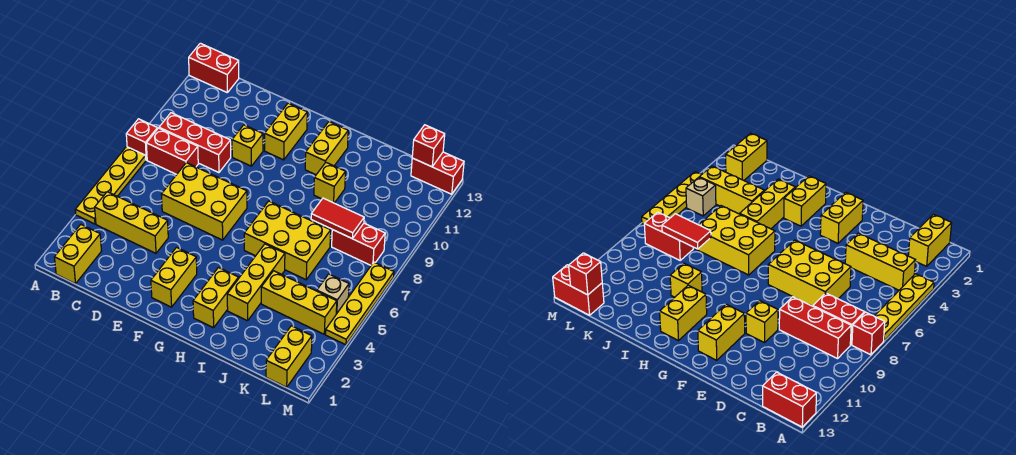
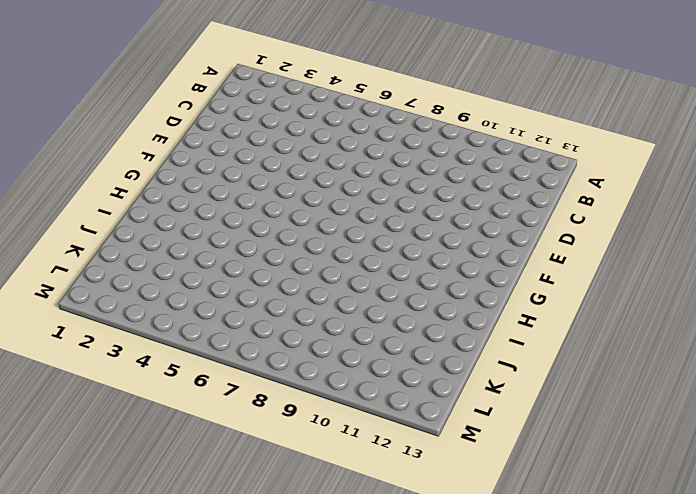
none -> yellow plate A4:A7 level 1
none -> red brick A8 level 1
none -> red brick A13:B13 level 1

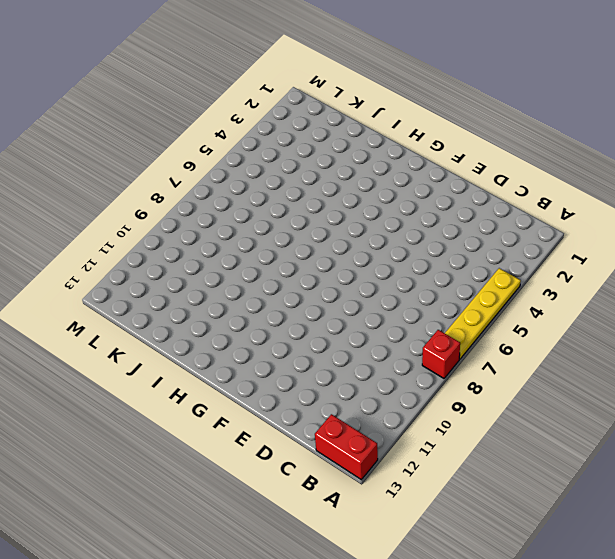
none -> yellow brick B1:B2 level 1
none -> yellow brick B4:D4 level 1
none -> red brick B8:C8 level 1

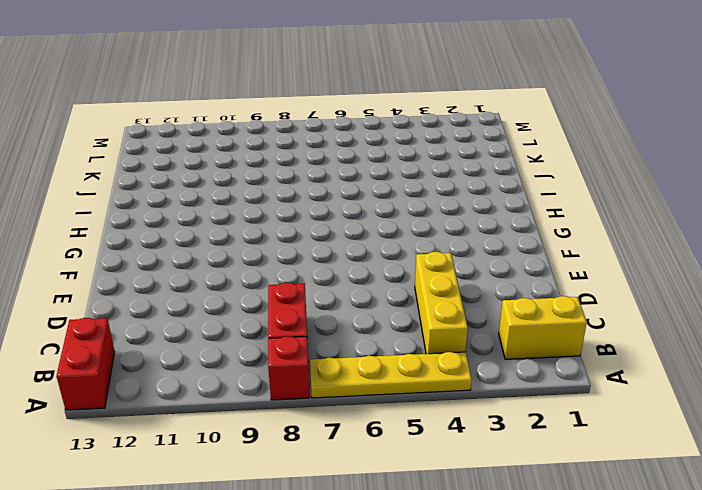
none -> red brick B9:D9 level 1
none -> yellow brick D6:F7 level 1
none -> yellow brick E10 level 1

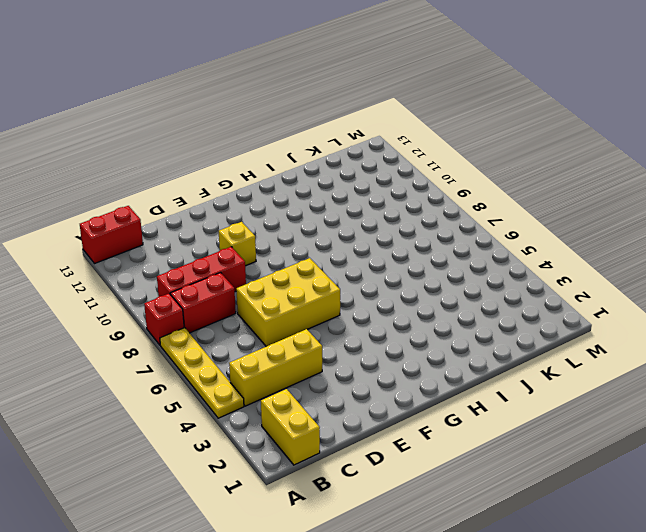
none -> yellow brick F2:F3 level 1
none -> yellow brick F11:F12 level 1
none -> yellow brick H2:H3 level 1

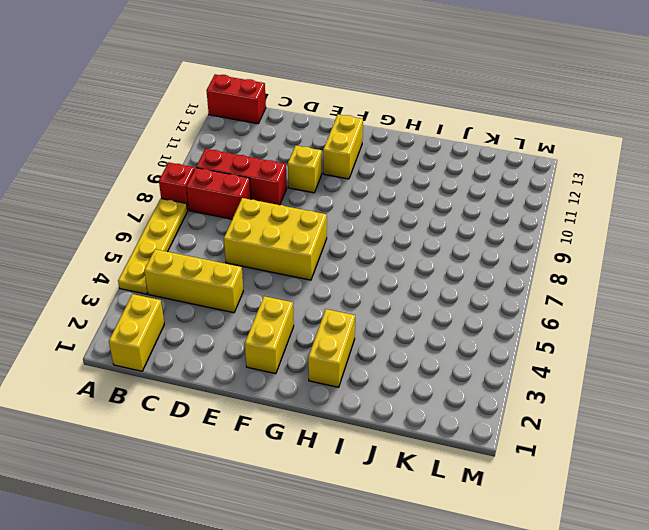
none -> yellow brick H6:J7 level 1
none -> yellow brick H11:H12 level 1
none -> yellow brick I3:I5 level 1

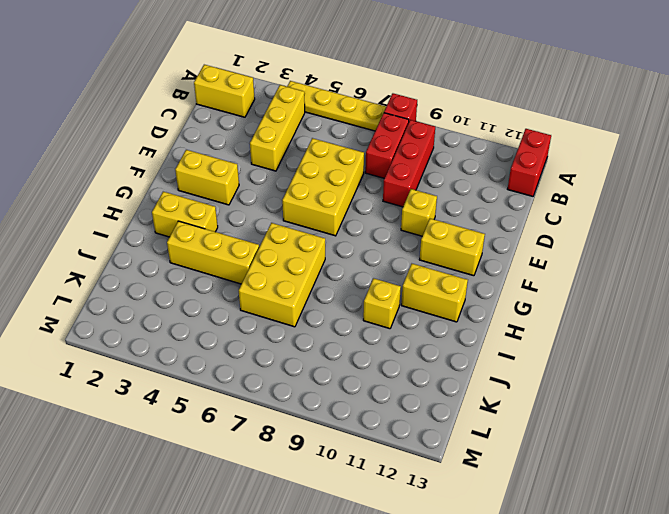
none -> yellow brick J4:L4 level 1
none -> red brick K8:L8 level 1
none -> yellow brick L1:L2 level 1

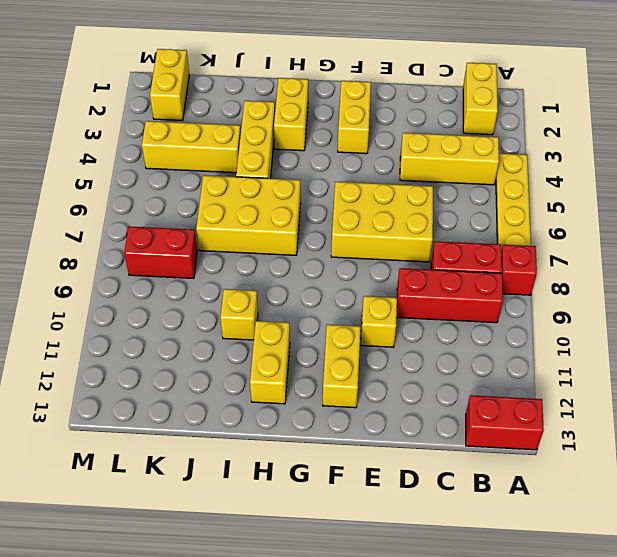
none -> tan brick L5 level 1
none -> red brick L13:M13 level 1
none -> yellow plate M4:M7 level 1

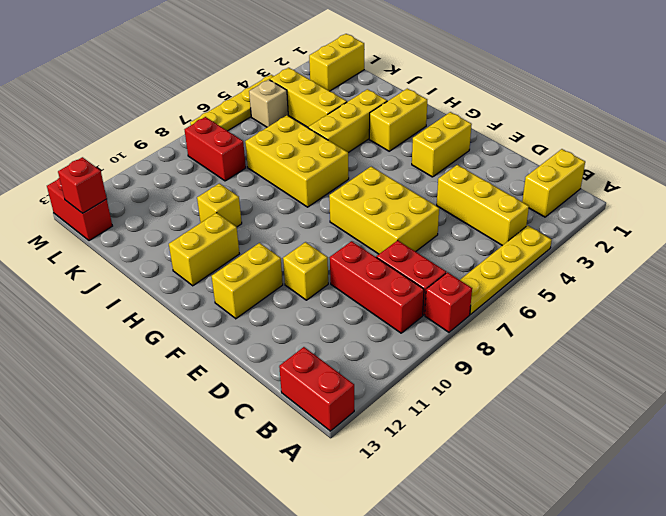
none -> red tile J8:K8 level 2

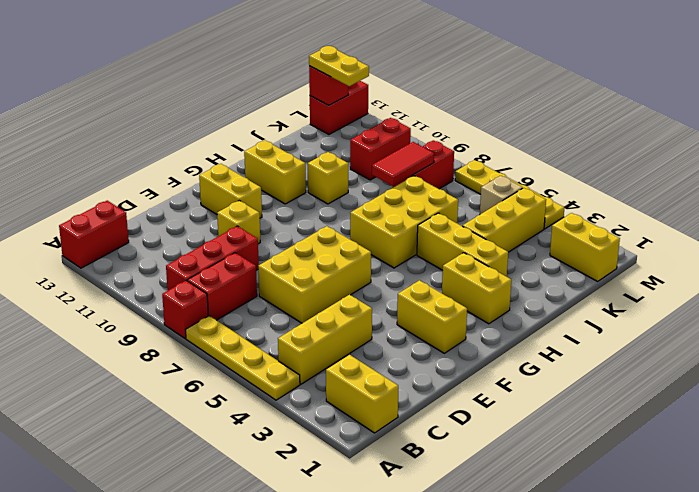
red brick K10:L10 level 1 -> none
yellow plate L12:L13 level 3 -> none

